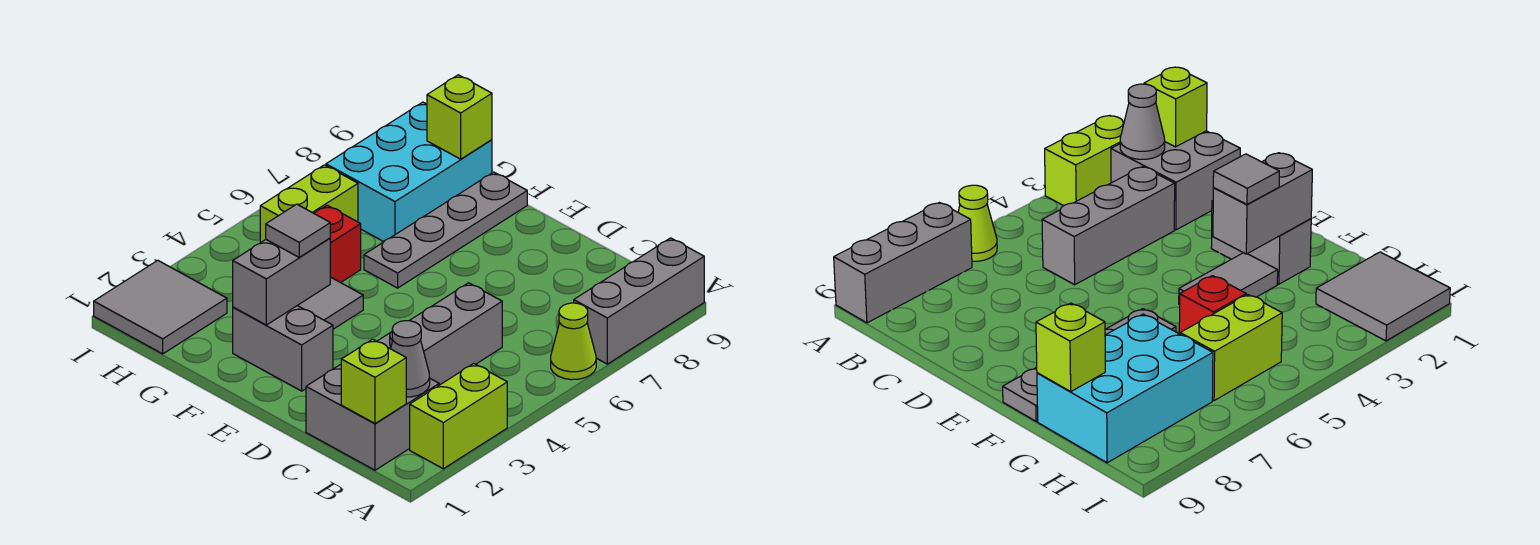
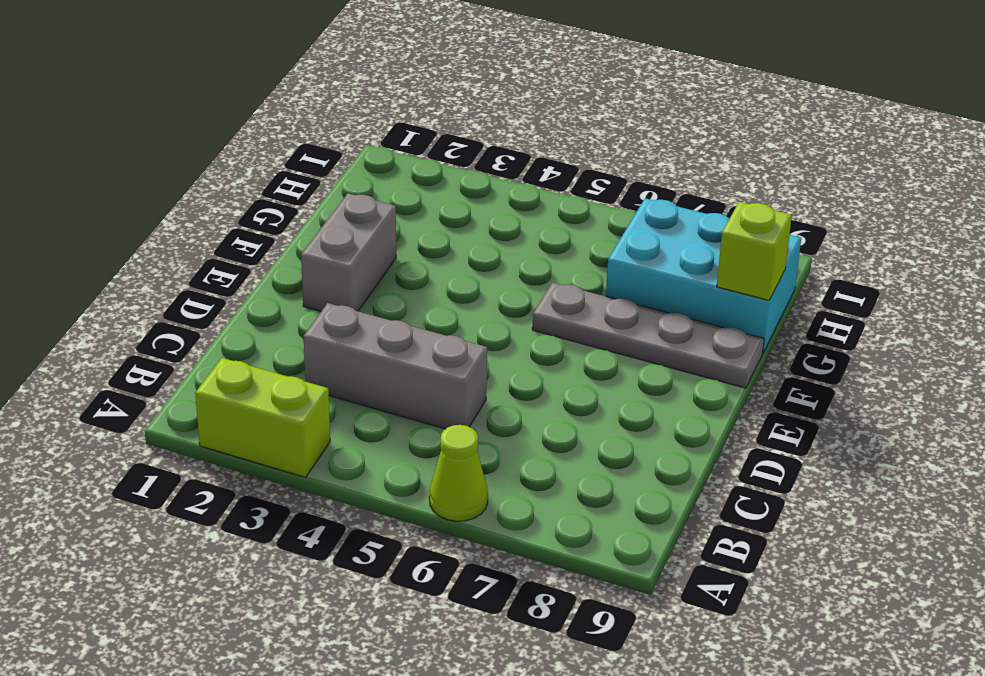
none -> grey brick A7:A9 level 1
none -> grey brick B1:C2 level 1
none -> grey tile F3:F4 level 1

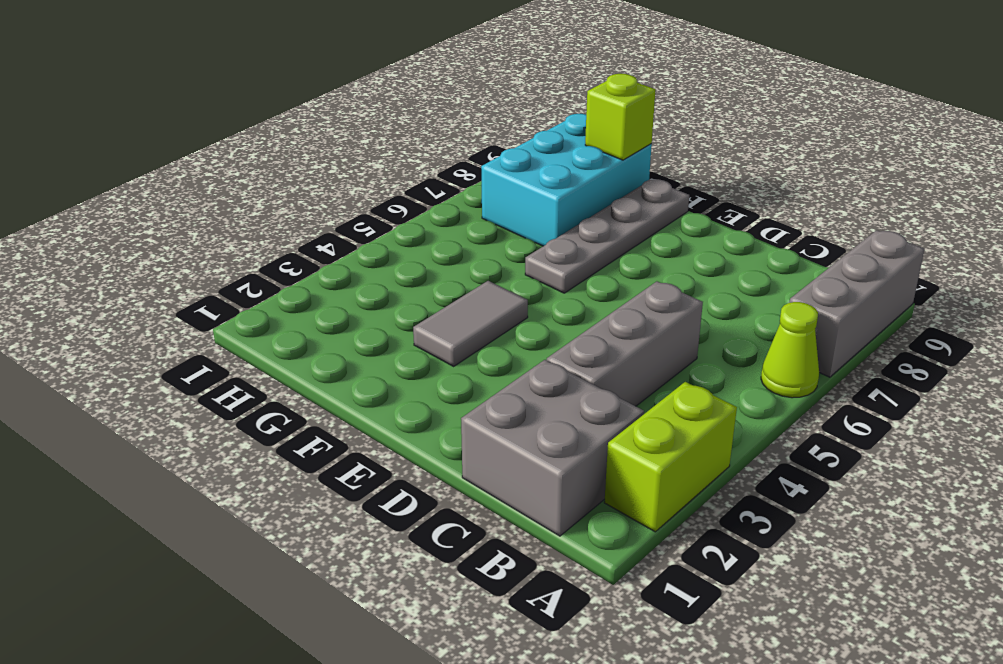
none -> grey brick E2:F2 level 1
none -> red brick G5 level 1
none -> grey tile H1:I2 level 1

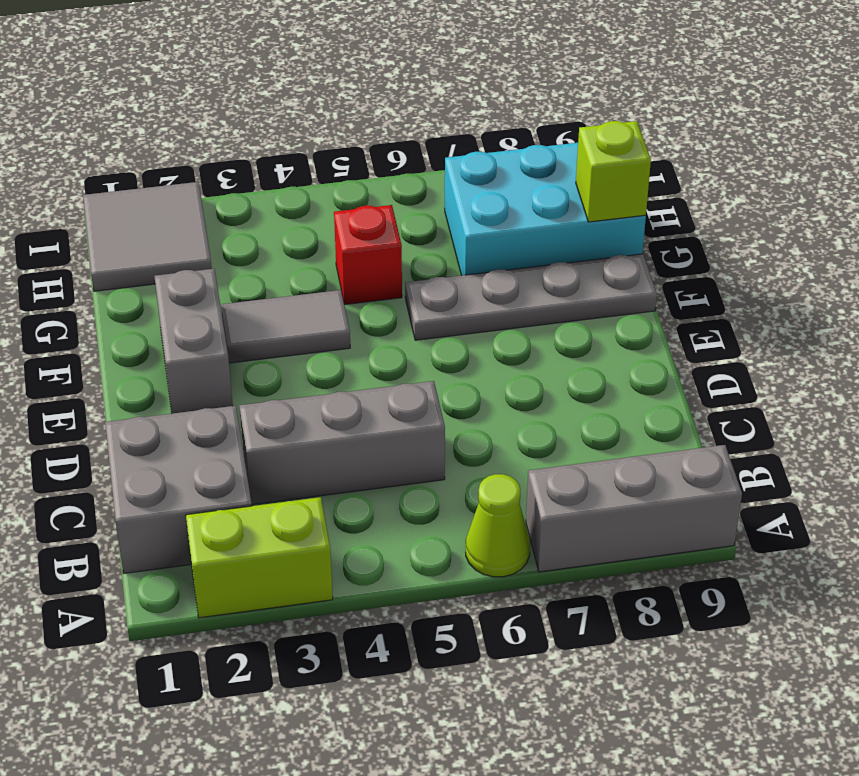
none -> lime brick H5:H6 level 1
none -> lime brick B1 level 2
none -> grey cone B2 level 2

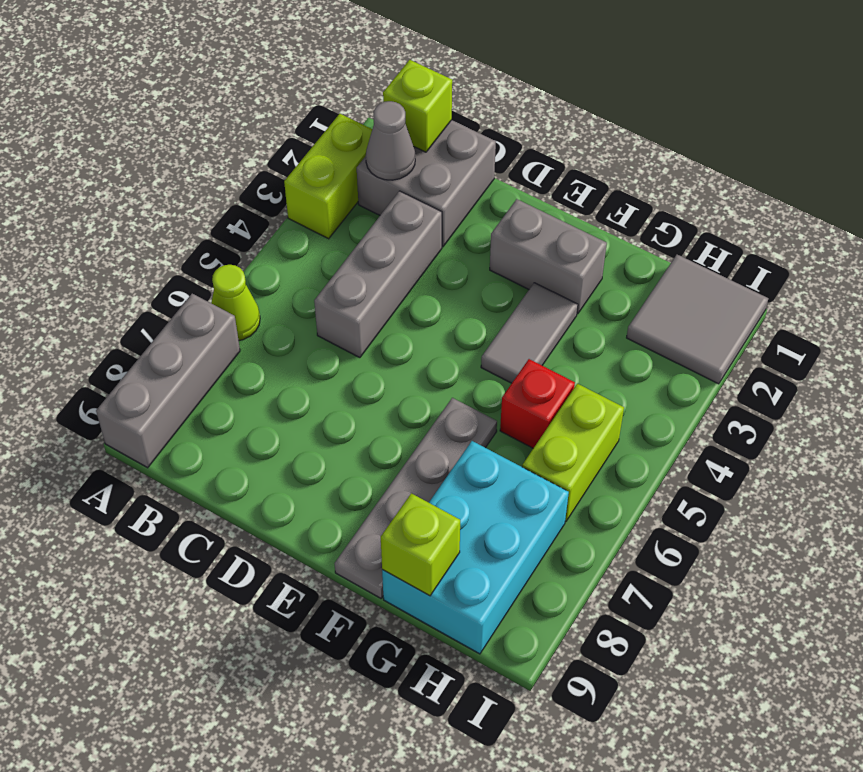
none -> grey brick F2:F3 level 2
none -> grey tile F3 level 3

